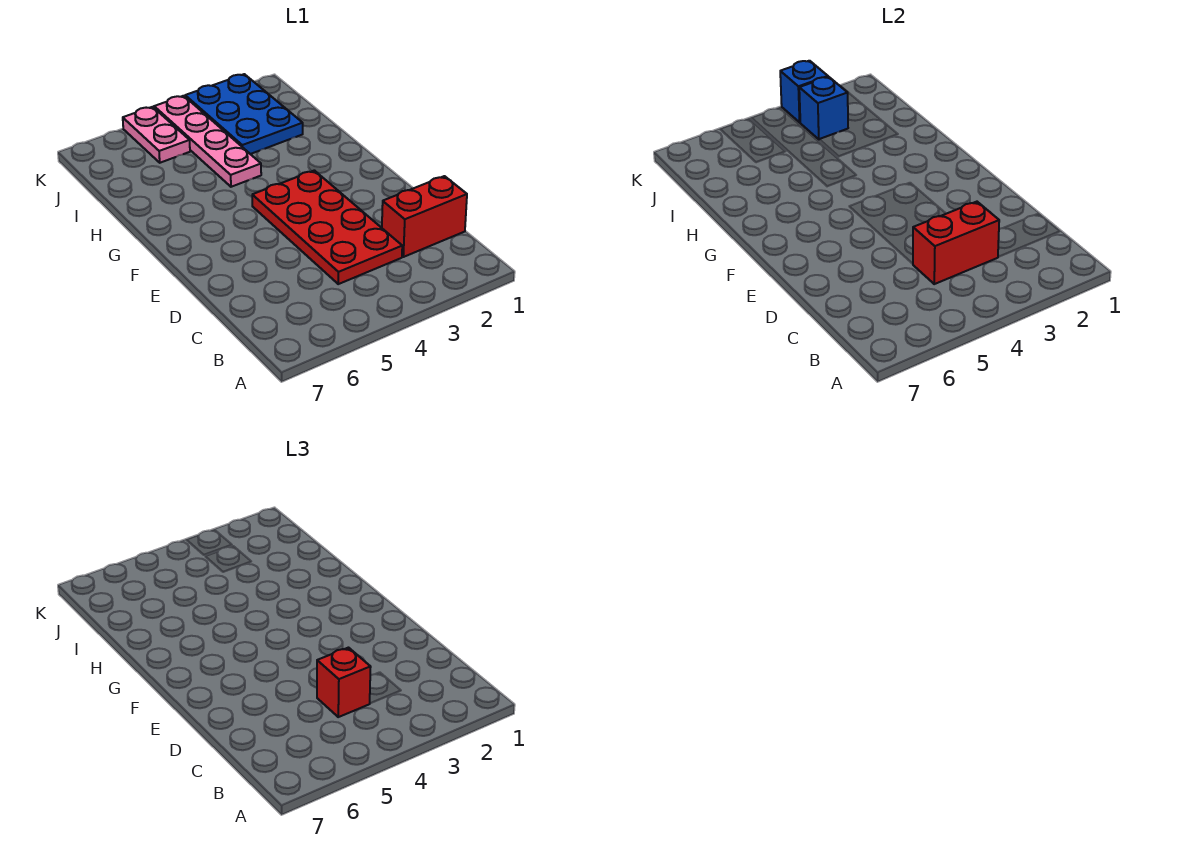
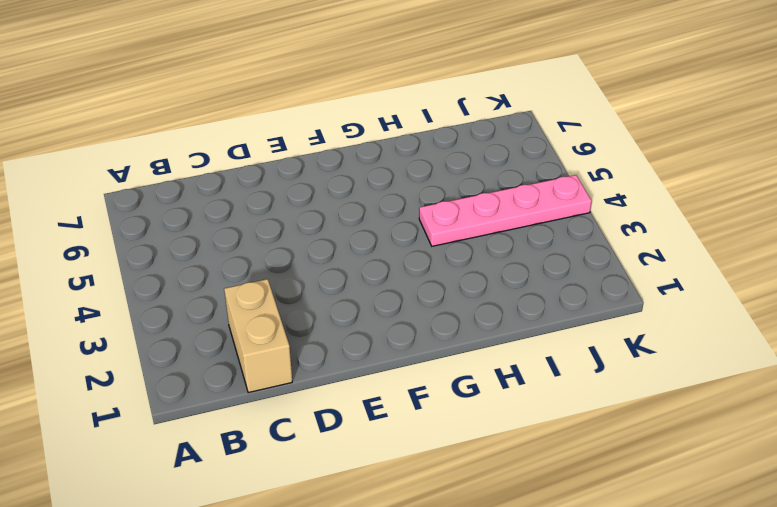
tan brick C1:C2 level 1 -> red brick C1:C2 level 1
none -> red plate C3:F4 level 1
none -> blue plate I2:K3 level 1

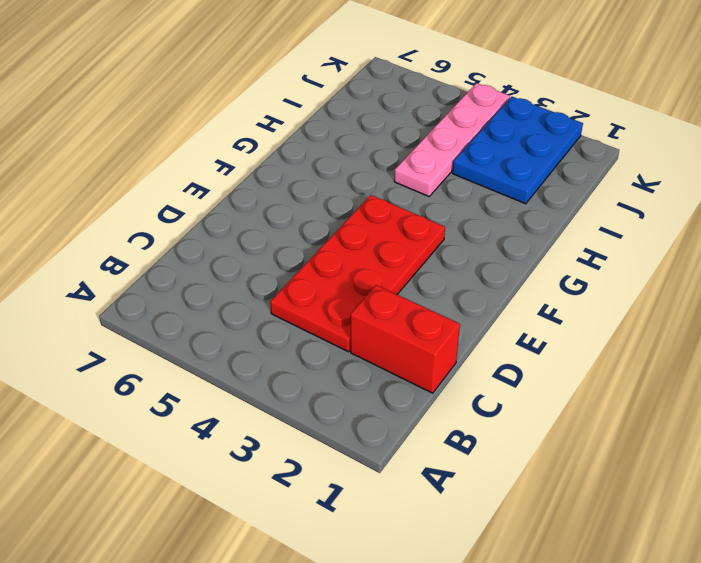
none -> pink plate J5:K5 level 1
none -> red brick C3:C4 level 2

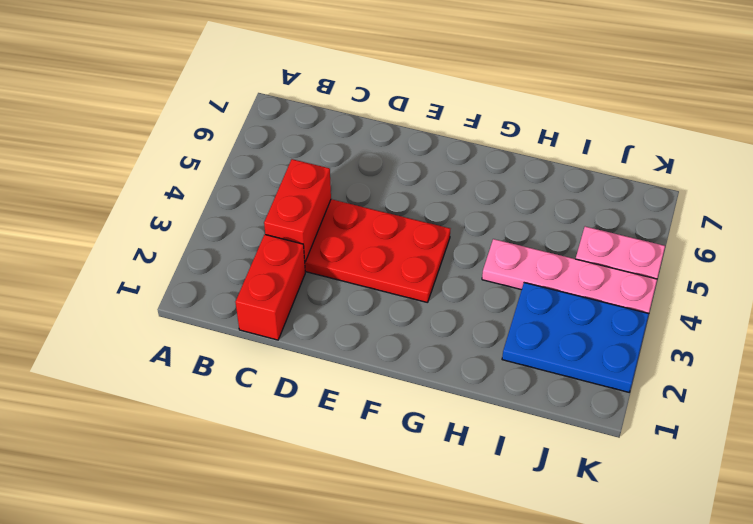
none -> blue brick J3 level 2
none -> blue brick K3 level 2

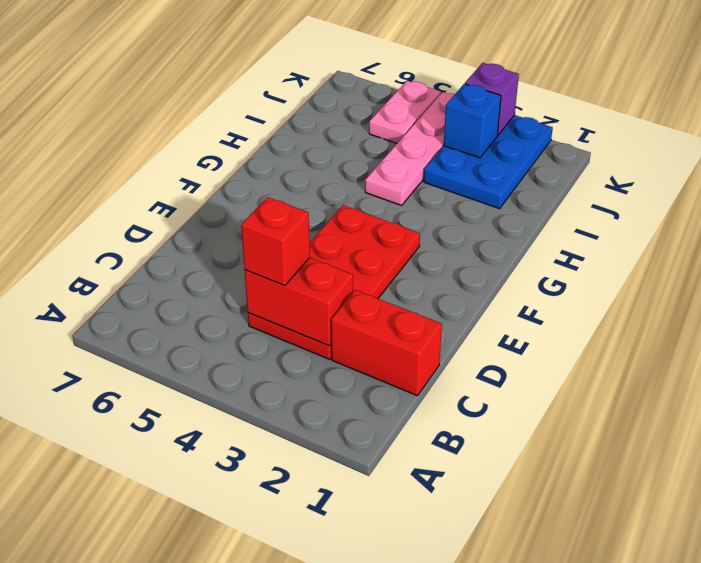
purple brick K3 level 2 -> blue brick K3 level 2

